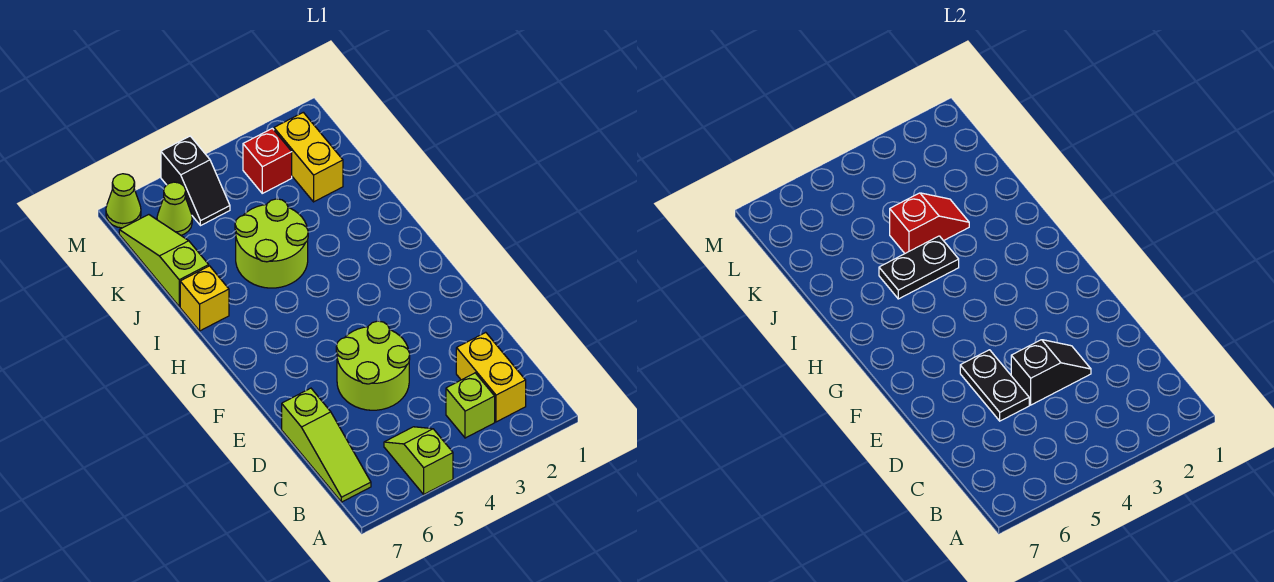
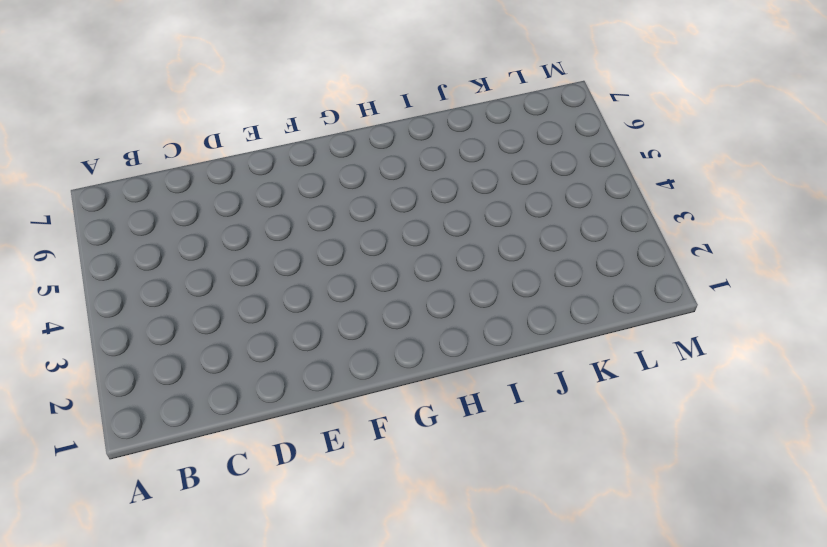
none -> lime slope A5:B5 level 1 top A
none -> yellow brick B2:C2 level 1
none -> lime brick B3 level 1

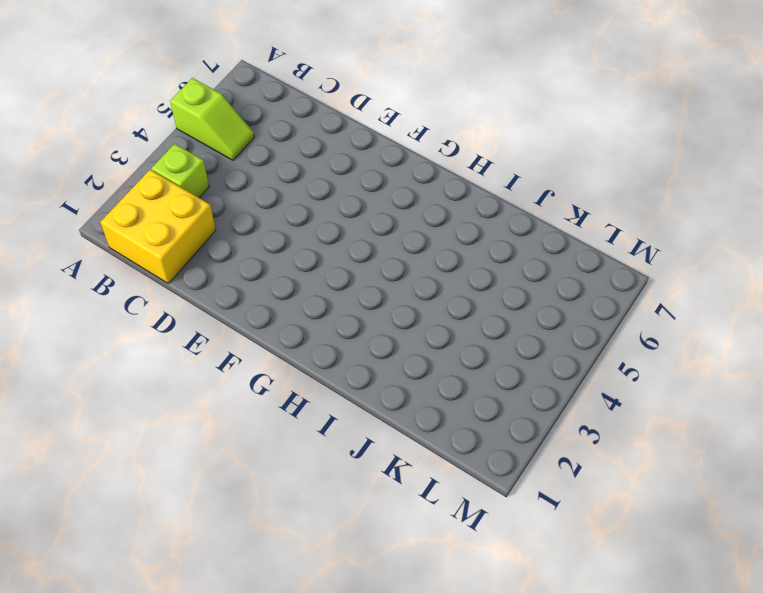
yellow brick B1:C2 level 1 -> yellow brick B2:C2 level 1
none -> lime slope B7:D7 level 1 top D
none -> lime round brick D4:E5 level 1
none -> lime round brick I4:J5 level 1

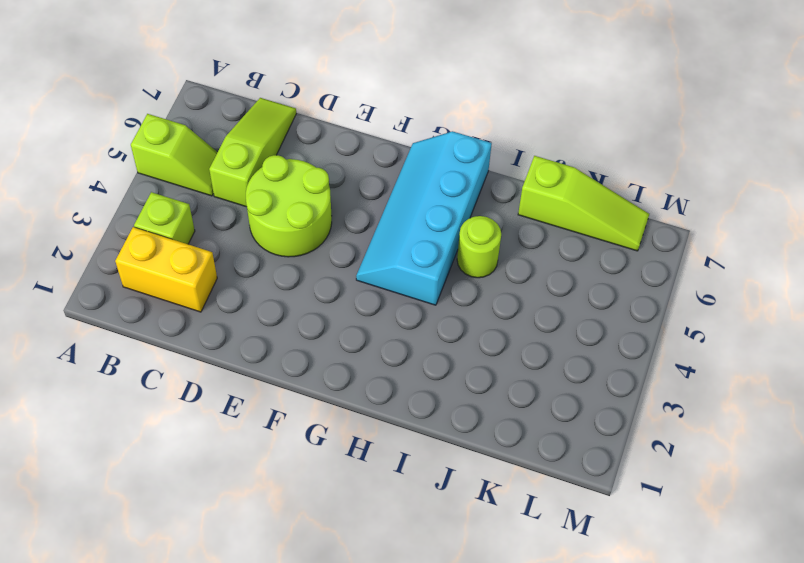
lime slope C5:C7 level 1 top 5 -> lime slope B7:D7 level 1 top D
cyan slope G4:H7 level 1 top H -> none
lime round brick I5 level 1 -> lime round brick I4:J5 level 1
none -> yellow brick I7 level 1
none -> yellow brick K2:L2 level 1
none -> red brick L3 level 1

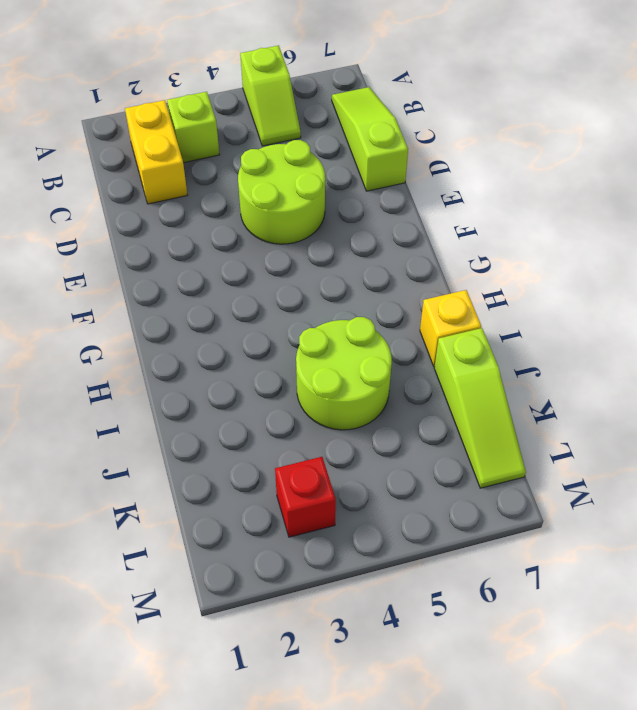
none -> yellow brick K2:L2 level 1
none -> black slope L5:M5 level 1 top M
none -> lime cone L6 level 1

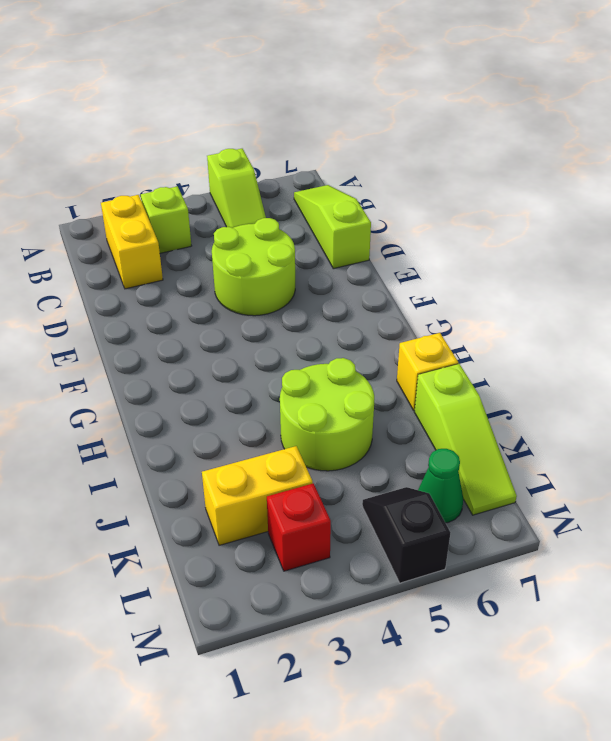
yellow brick K2:K3 level 1 -> yellow brick K2:L2 level 1
green cone L6 level 1 -> lime cone L6 level 1
none -> lime cone M7 level 1
none -> black slope D3:D4 level 2 top 4
none -> black plate D5:E5 level 2

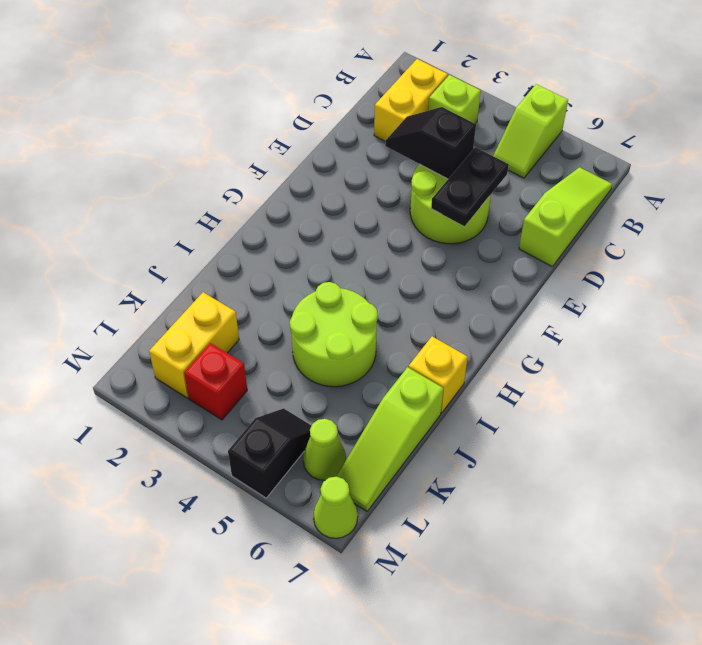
none -> black plate I4:I5 level 2
none -> red slope J3:J4 level 2 top 4

